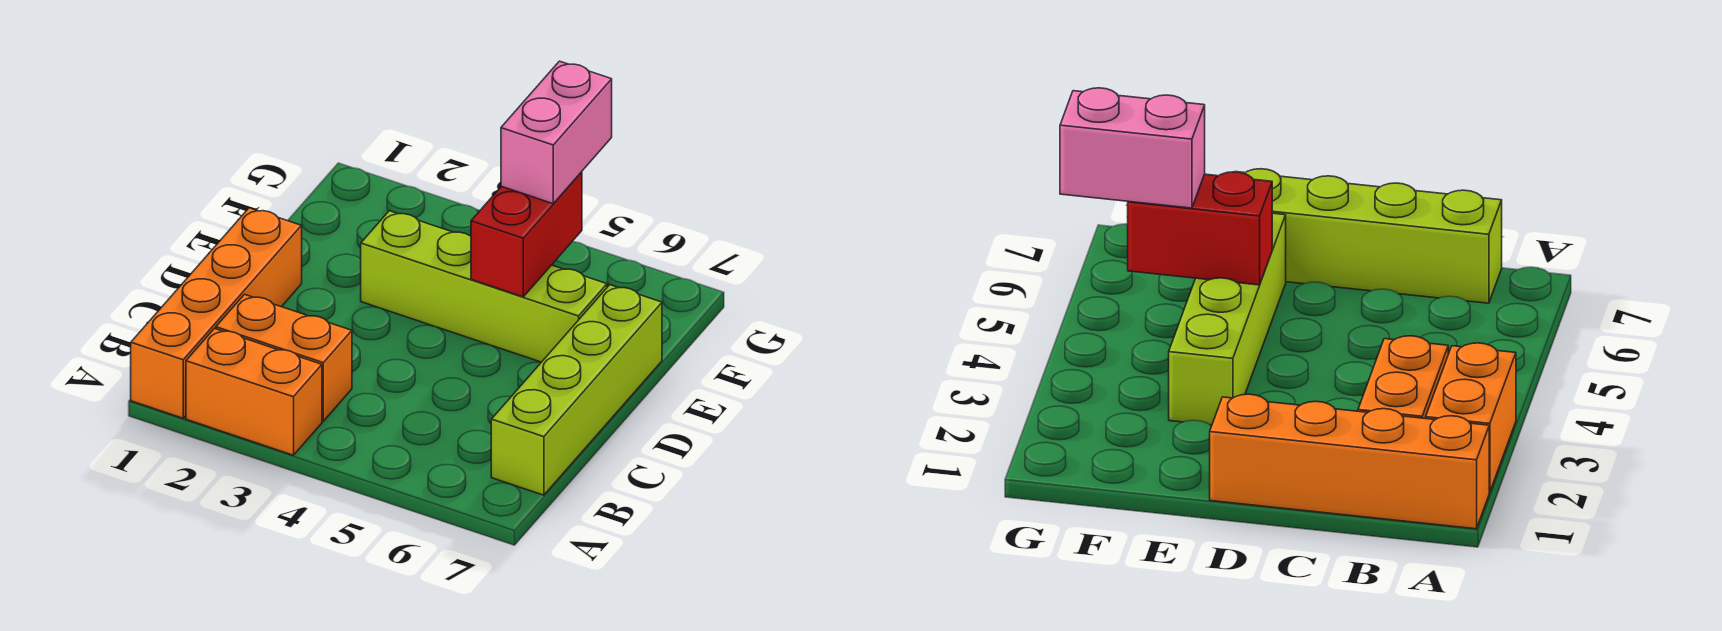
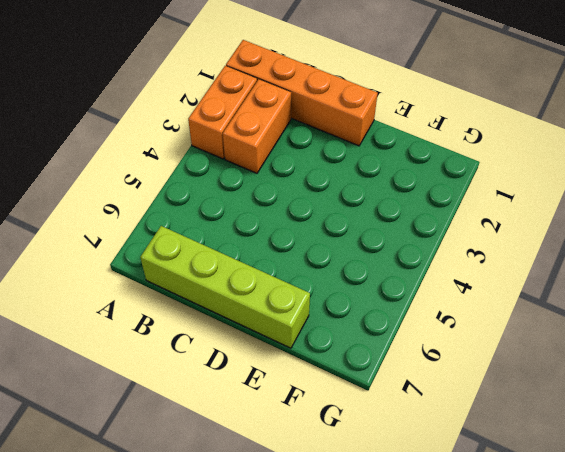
none -> lime brick E3:E6 level 1
none -> red brick E5:F5 level 2

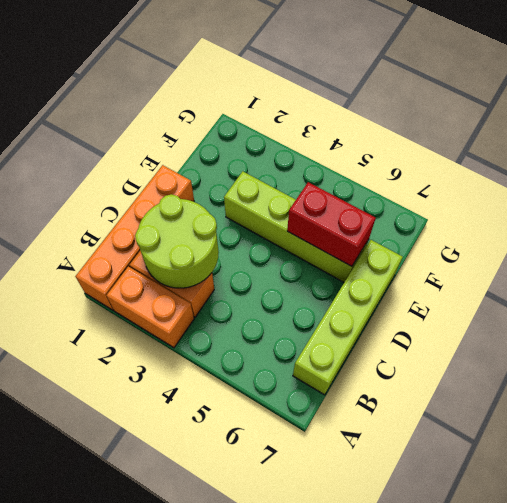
lime round brick B2:C3 level 2 -> none
red brick E5:E6 level 2 -> red brick E5:F5 level 2
none -> pink brick F5:G5 level 3

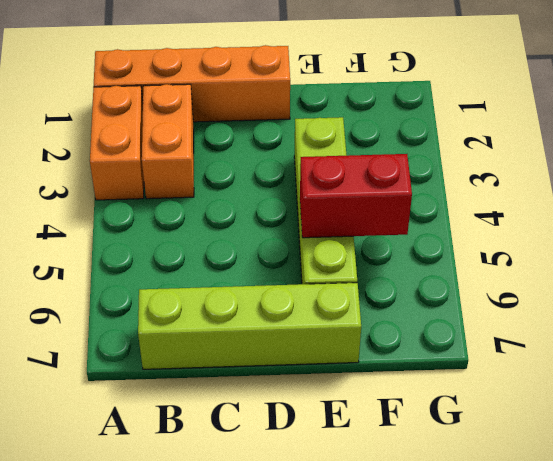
none -> pink brick F5:G5 level 3

